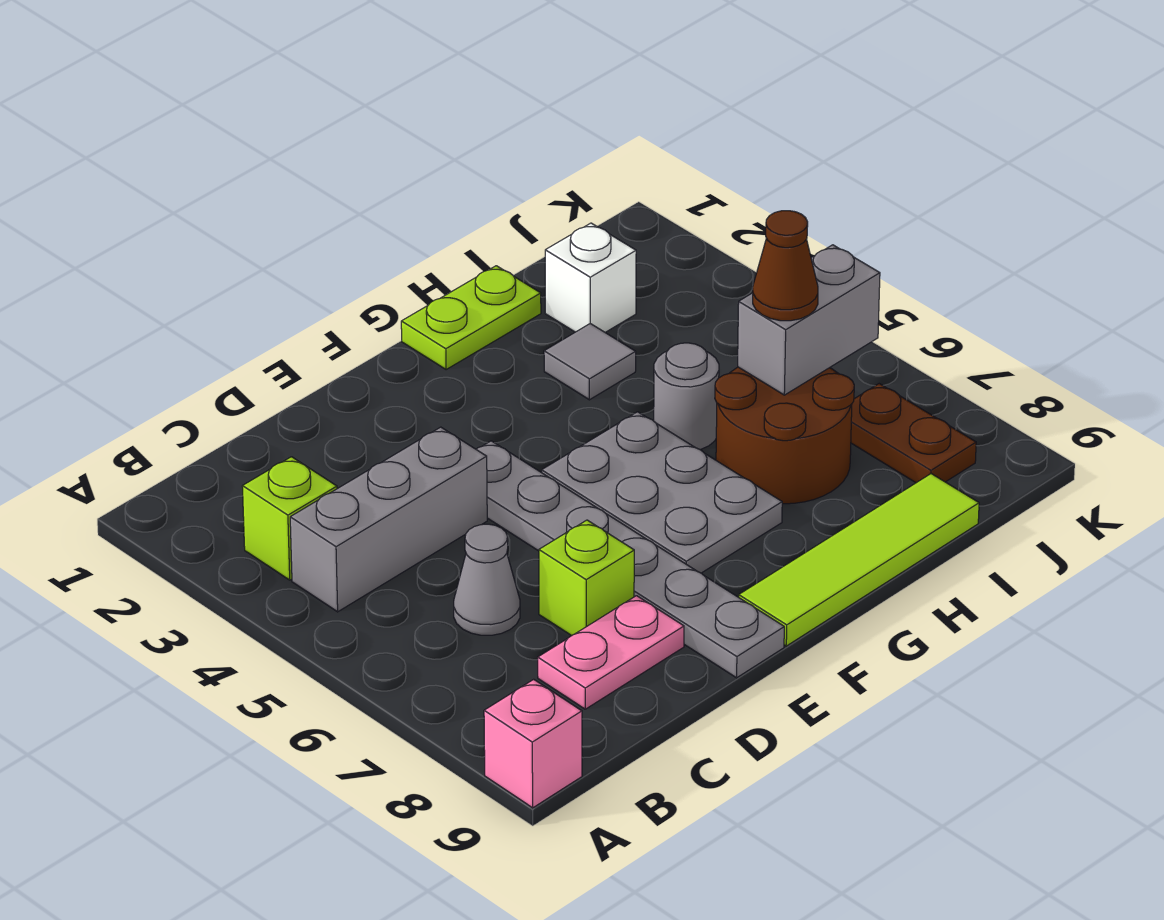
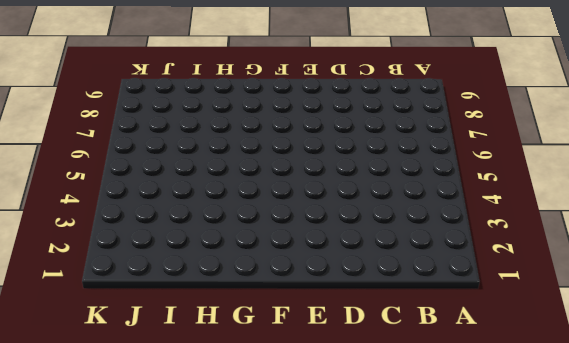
none -> pink brick A9 level 1
none -> lime brick B3 level 1
none -> grey brick B4:D4 level 1

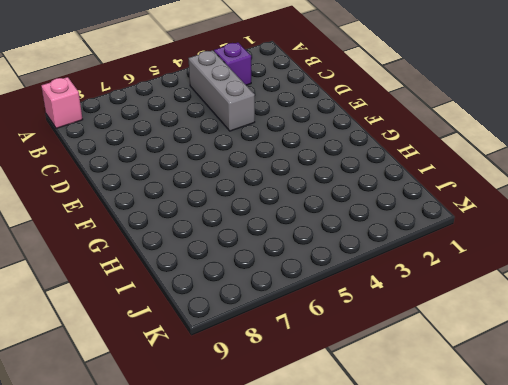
purple brick B3 level 1 -> lime brick B3 level 1
none -> grey cone C6 level 1
none -> pink plate C8:D8 level 1
none -> lime brick D7 level 1

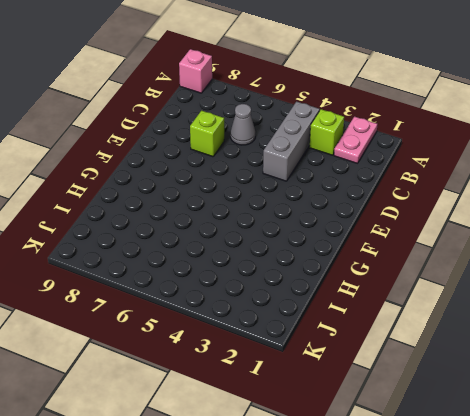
pink plate A2:B2 level 1 -> pink plate C8:D8 level 1
none -> grey plate E4:E9 level 1
none -> grey plate F5:G7 level 1
none -> lime tile F9:I9 level 1

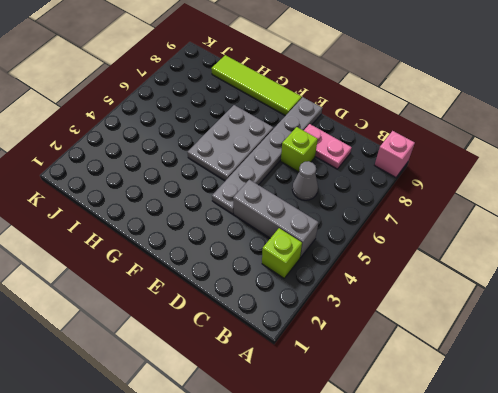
none -> lime plate G1:H1 level 1
none -> grey tile H3 level 1
none -> grey round brick H5 level 1

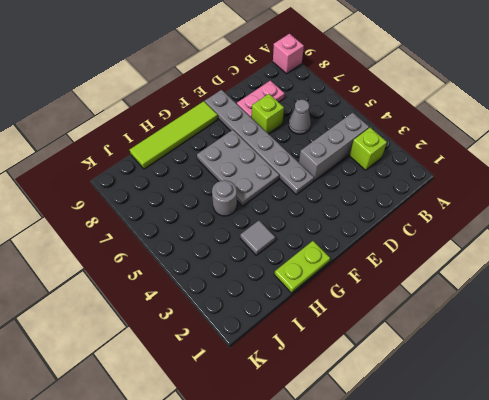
none -> brown round brick H6:I7 level 1
none -> white brick I2 level 1
none -> brown plate J7:J8 level 1

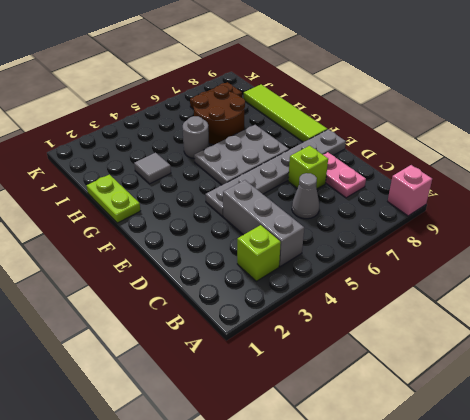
none -> white brick I2 level 1
none -> grey brick I6:J6 level 2
none -> brown cone I6 level 3

